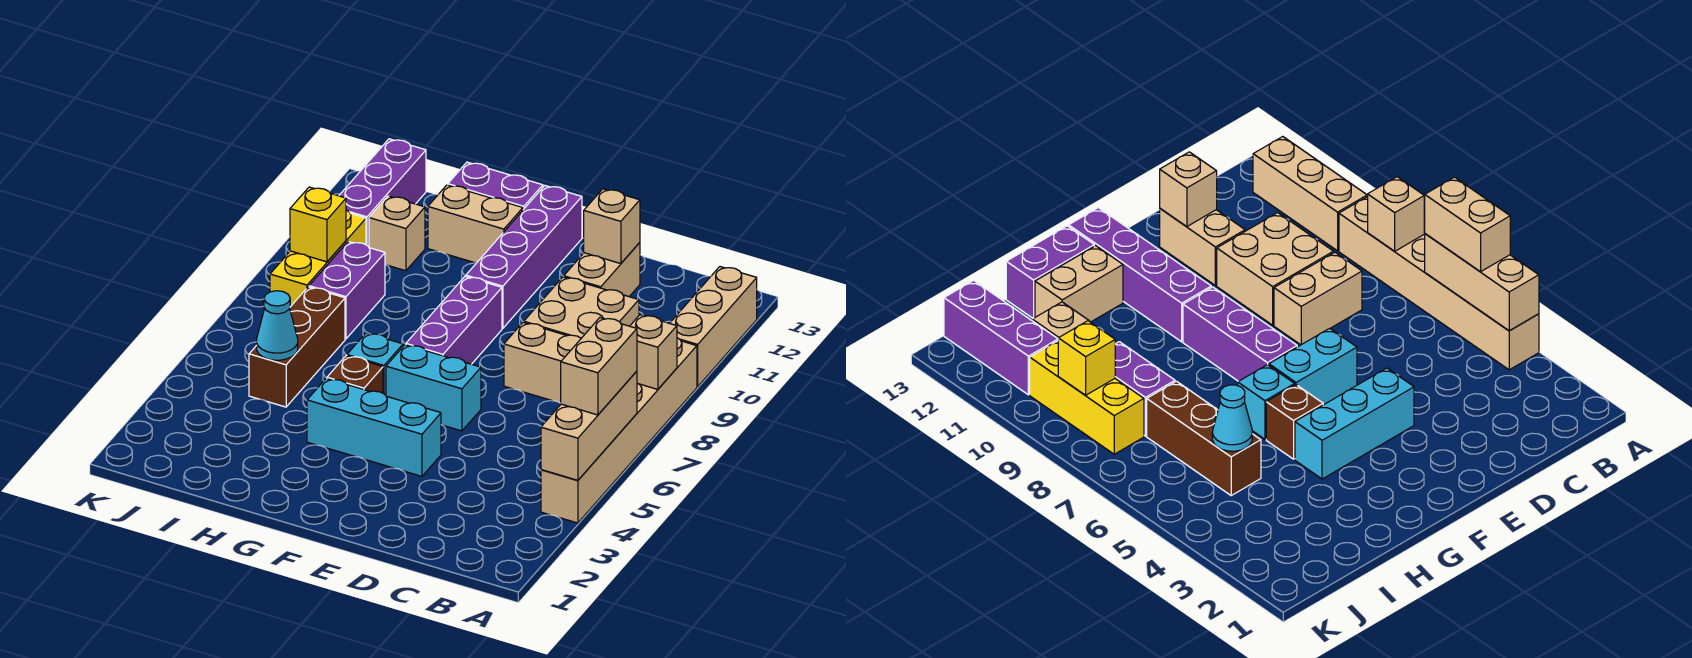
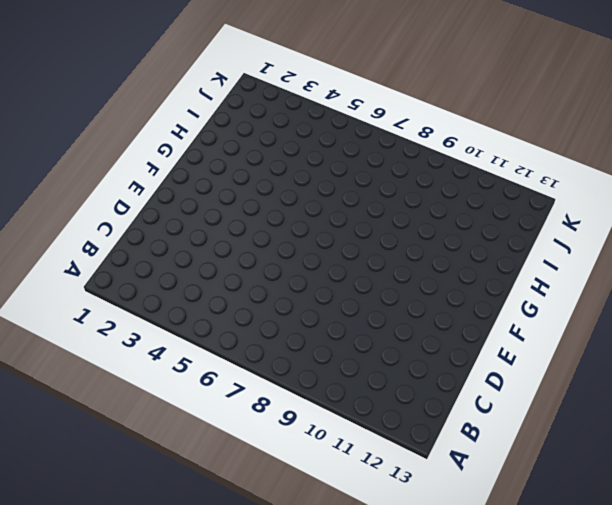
none -> tan brick A4:A9 level 1
none -> tan brick A10:A12 level 1
none -> tan brick C8:D8 level 1

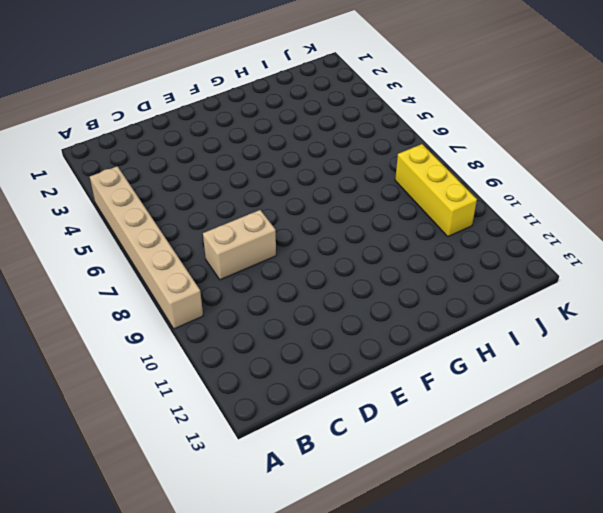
none -> tan brick A10:A12 level 1
none -> tan brick C9:D10 level 1
none -> tan brick D11:D12 level 1

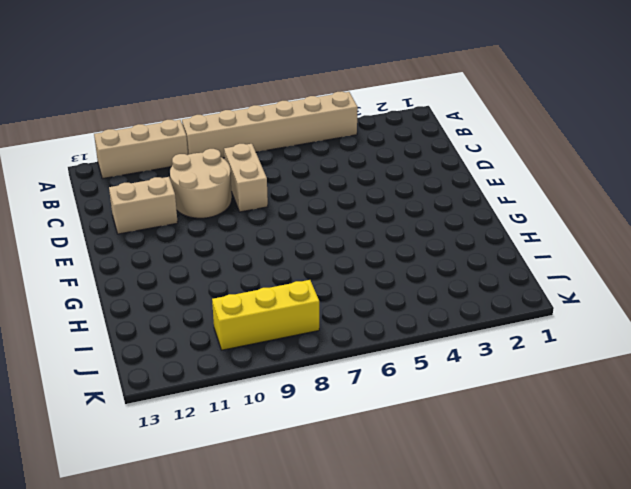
tan round brick C9:D10 level 1 -> tan brick C9:D10 level 1
none -> cyan brick E4:G4 level 1
none -> cyan brick E6:F6 level 1
none -> purple brick F7:F9 level 1

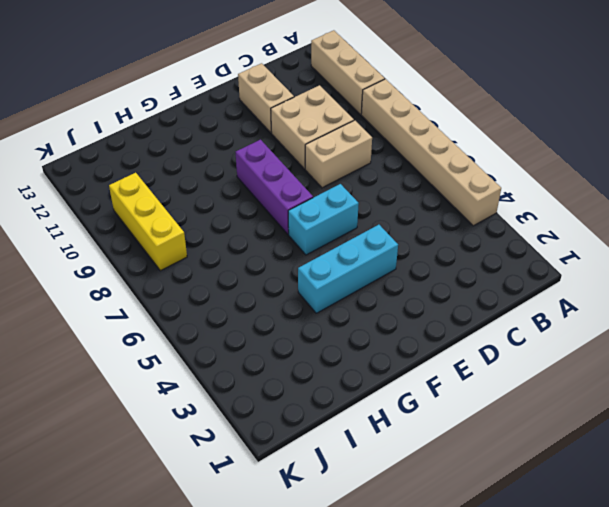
none -> purple brick F10:F13 level 1
none -> brown brick G5 level 1
none -> cyan brick G6 level 1

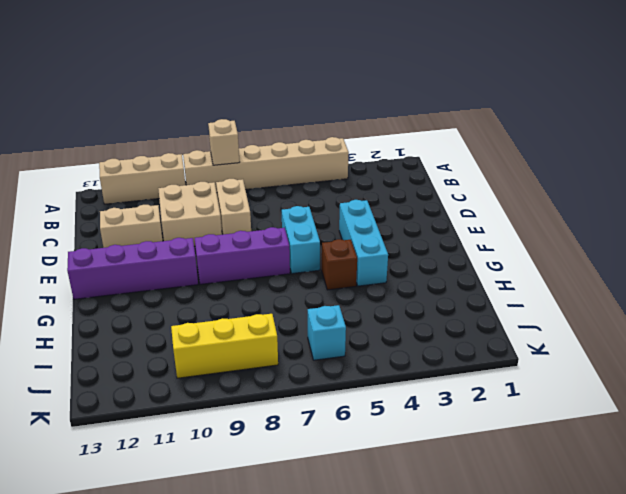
cyan brick J6 level 1 -> cyan brick G6 level 1
none -> tan brick G12:H12 level 1
none -> purple brick G13:H13 level 1
none -> brown brick I5:I7 level 1

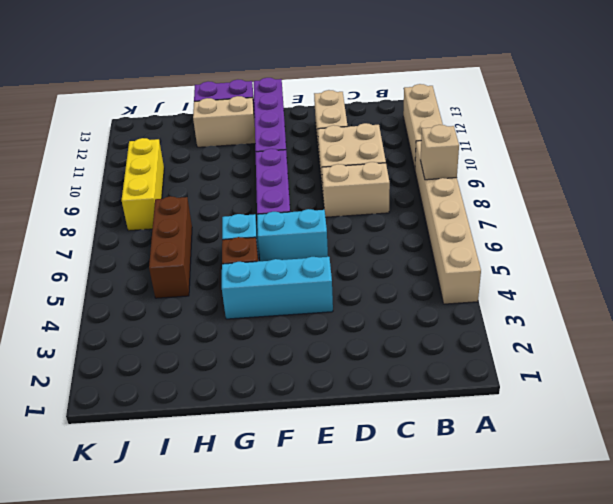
none -> purple brick I8:I9 level 1
none -> tan brick I11 level 1
none -> purple brick J11:J13 level 1

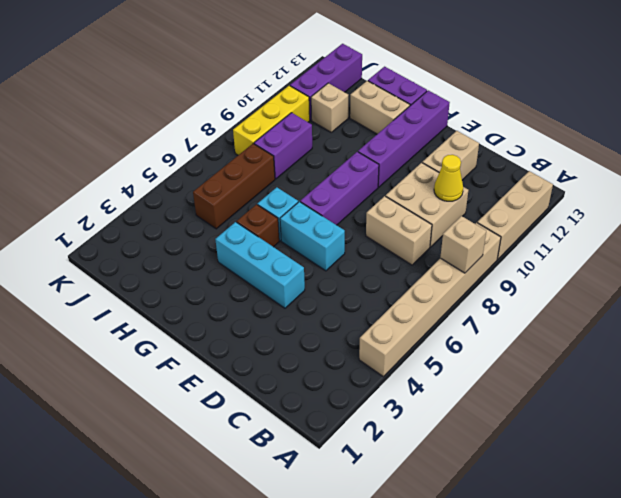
yellow cone C10 level 2 -> none
none -> tan brick A4:A6 level 2
none -> tan brick D12 level 2
none -> cyan cone I5 level 2

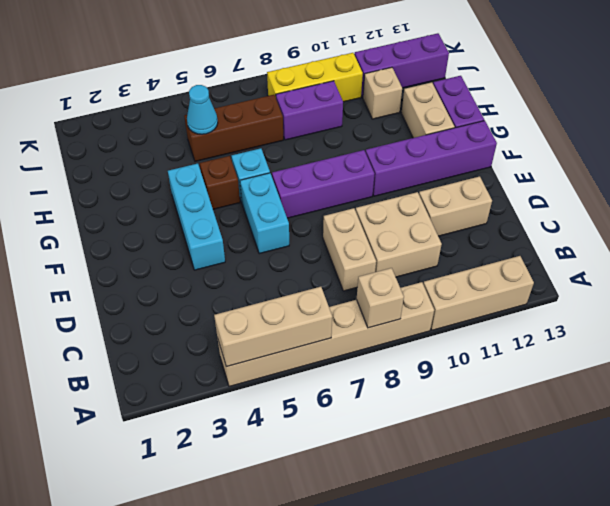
none -> tan brick D12 level 2
none -> yellow brick J9 level 2
none -> tan brick A5:A6 level 3

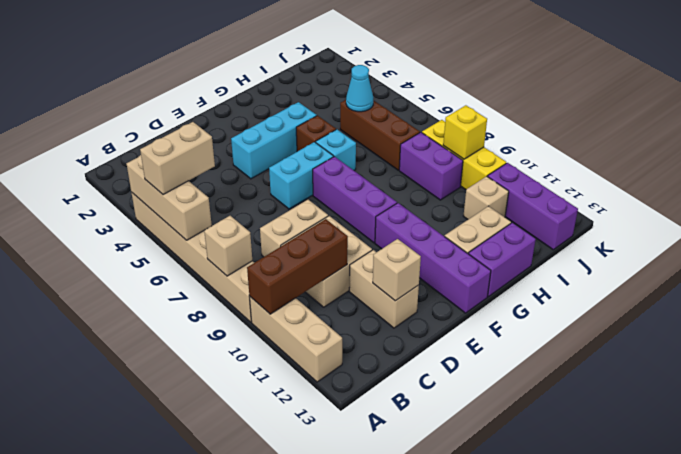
tan brick A5:B5 level 3 -> tan brick A5:A6 level 3
brown brick A10:C10 level 2 -> none

